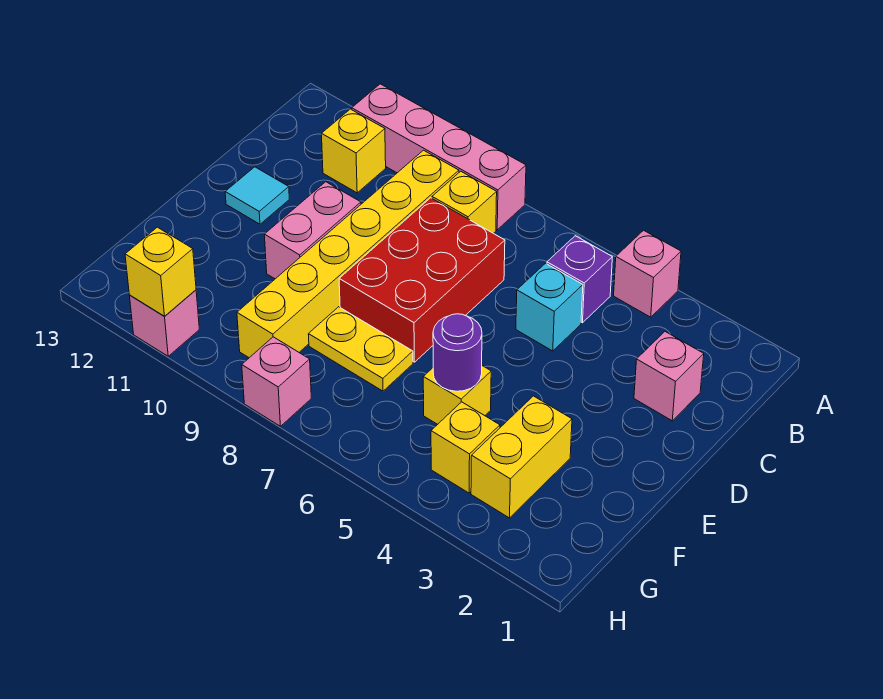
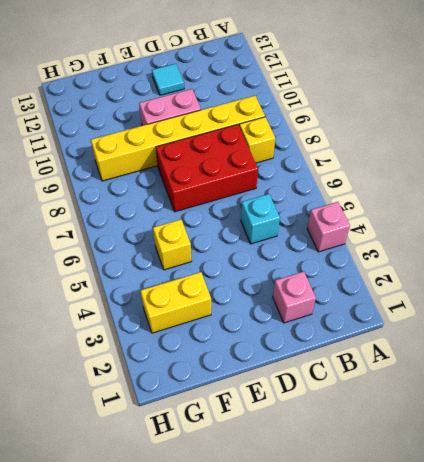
none -> pink brick A8:A11 level 1
none -> purple brick B5 level 1
none -> yellow brick B11 level 1

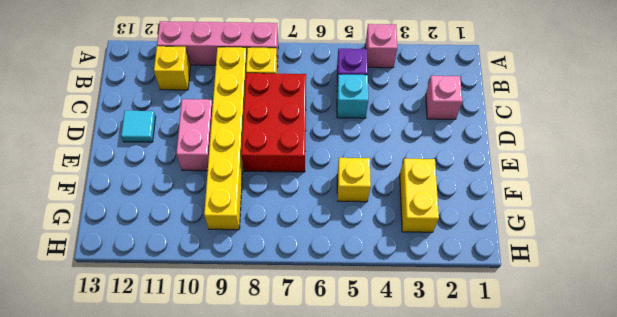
none -> yellow plate F7:F8 level 1
none -> yellow brick G4 level 1
none -> pink brick H8 level 1

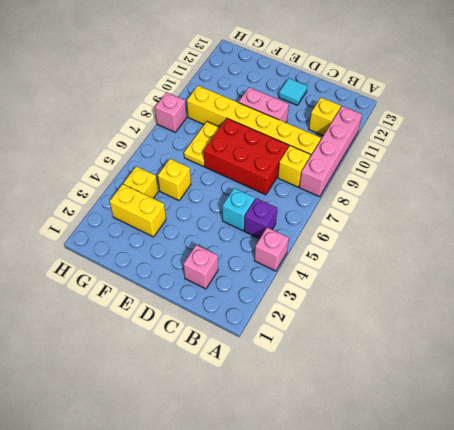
none -> pink brick H11 level 1
none -> purple round brick F5 level 2
none -> yellow brick H11 level 2

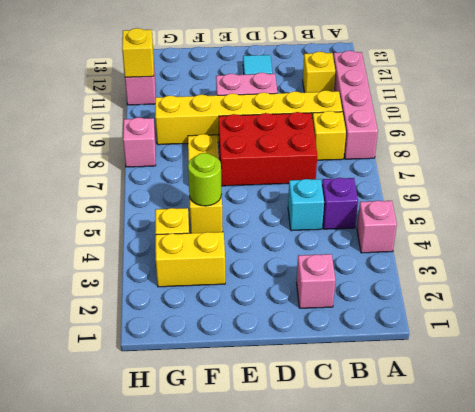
lime round brick F5 level 2 -> purple round brick F5 level 2

